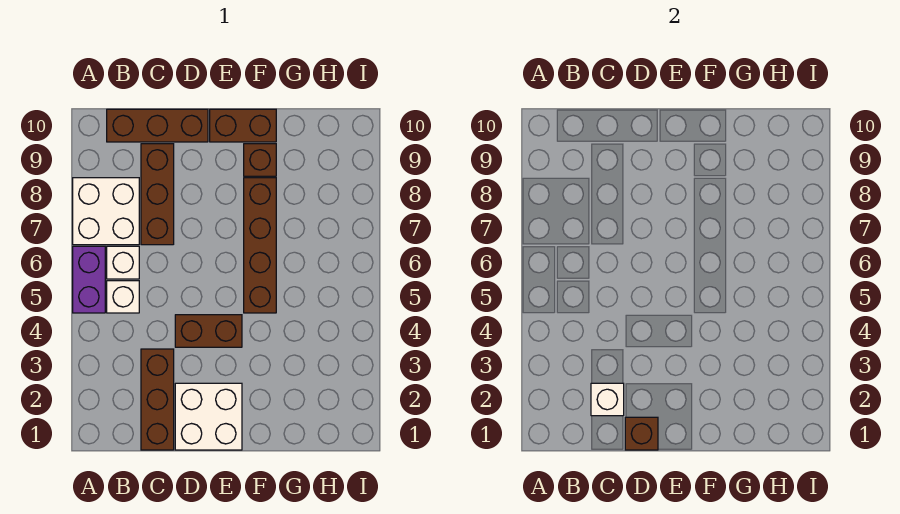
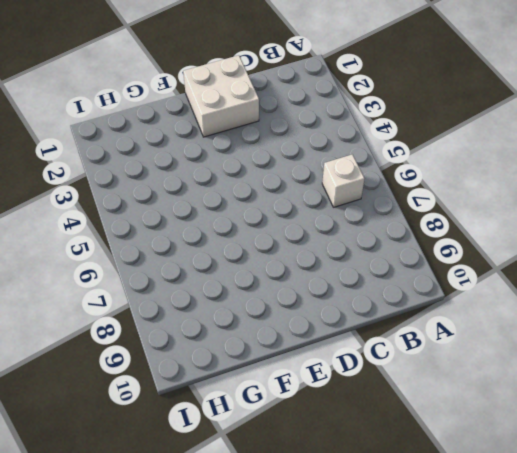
none -> purple brick A5:A6 level 1
none -> white brick A7:B8 level 1
none -> white brick B5 level 1

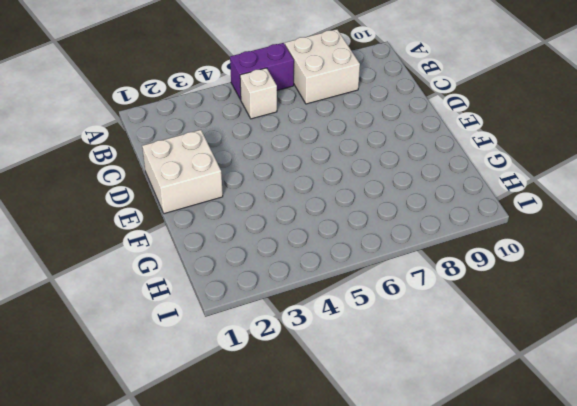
none -> white brick B6 level 1
none -> brown brick B10:D10 level 1
none -> brown brick C1:C3 level 1

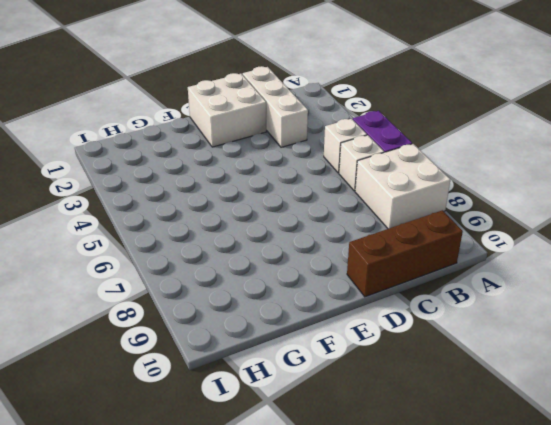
white brick C1:C3 level 1 -> brown brick C1:C3 level 1
none -> brown brick C7:C9 level 1
none -> brown brick D4:E4 level 1
none -> brown brick E10:F10 level 1

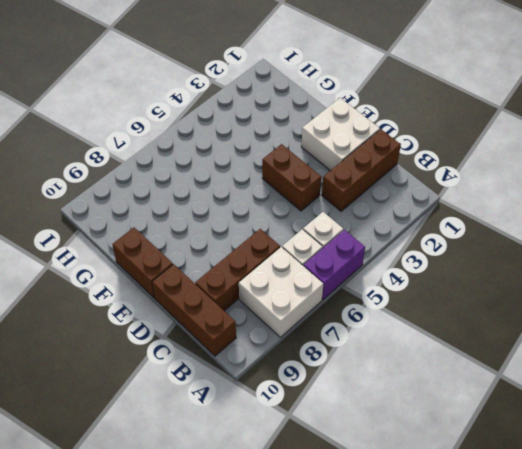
none -> brown brick F5:F8 level 1
none -> brown brick F9 level 1
none -> white brick C2 level 2

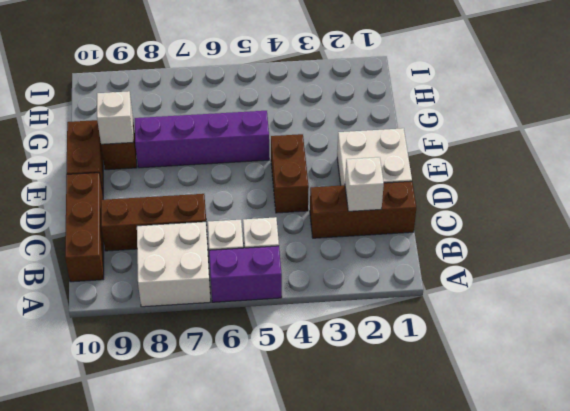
purple brick F5:F8 level 1 -> brown brick F5:F8 level 1
white brick F9 level 2 -> none
none -> brown brick D1 level 2

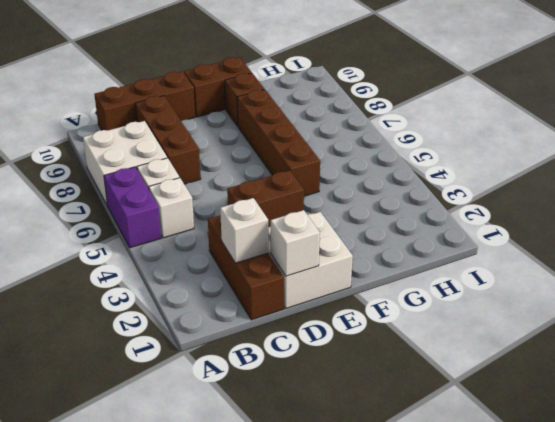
white brick D1 level 2 -> brown brick D1 level 2

